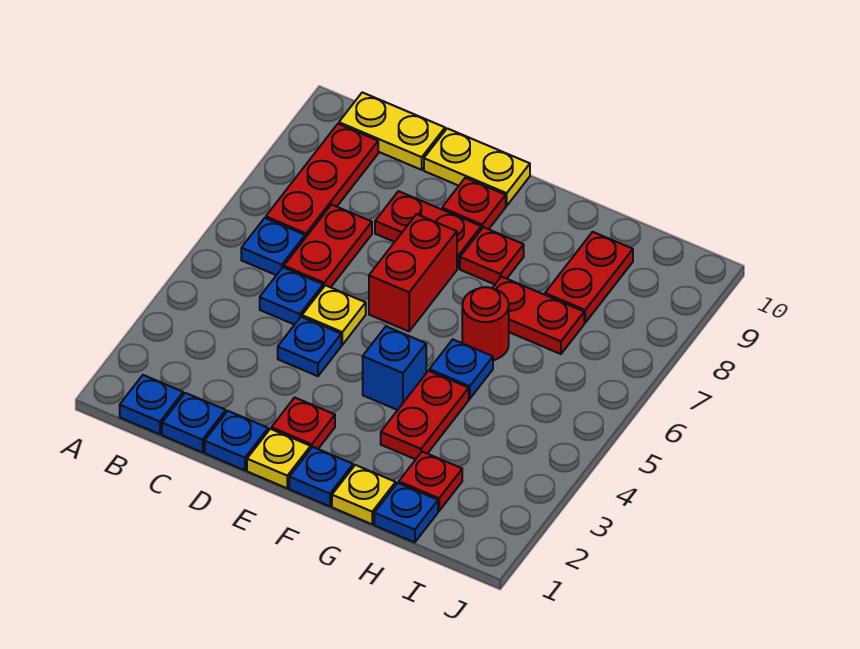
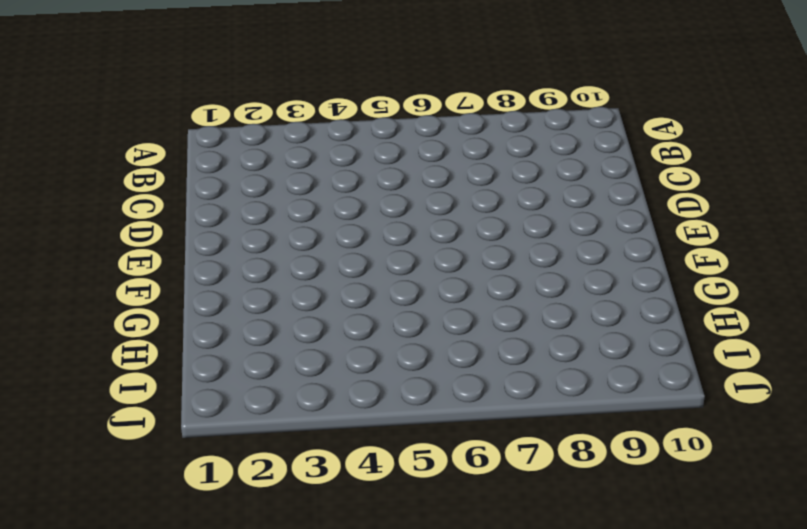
none -> blue plate B1 level 1
none -> blue plate B6 level 1
none -> red plate B7:B9 level 1

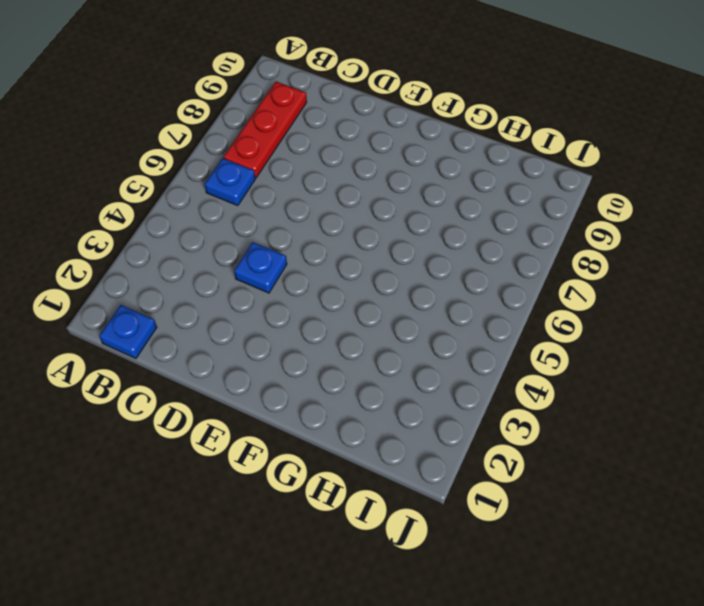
none -> yellow plate B10:C10 level 1
none -> blue plate C1 level 1
none -> blue plate C5 level 1

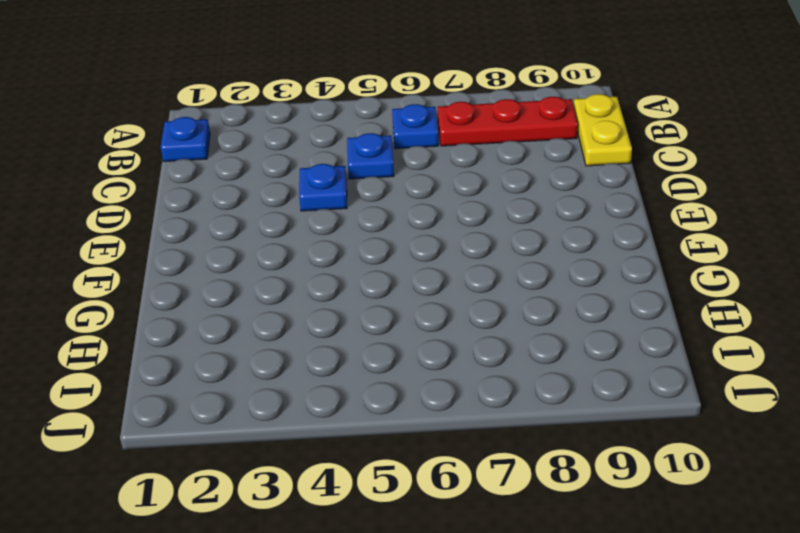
none -> blue plate C1 level 1
none -> red plate C6:C7 level 1
none -> blue plate D1 level 1

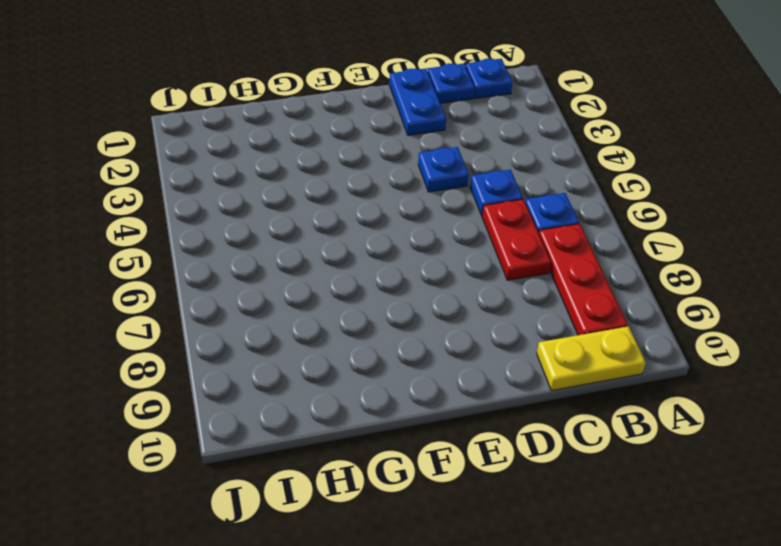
blue plate D1:D2 level 1 -> blue plate D1 level 1
none -> yellow plate D5 level 1
none -> red plate D8:E8 level 1
none -> yellow plate D10:E10 level 1

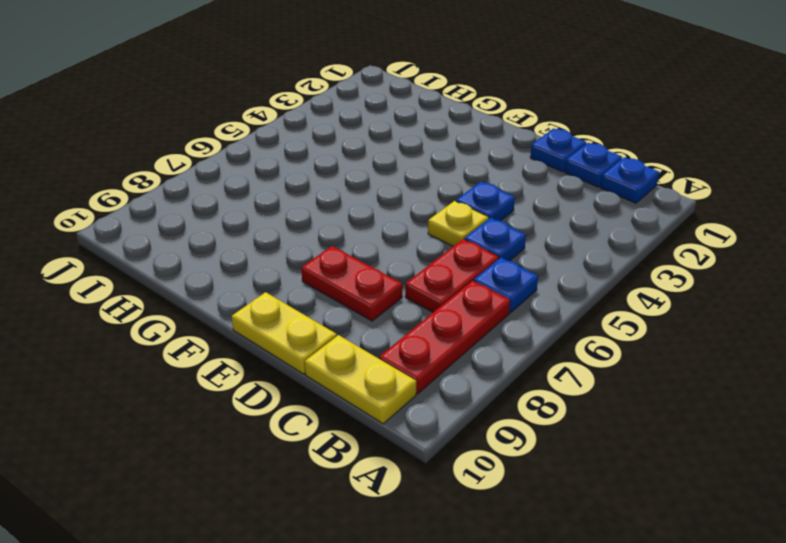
none -> yellow plate E1 level 1
none -> red plate E2 level 1
none -> red brick E6:E7 level 1

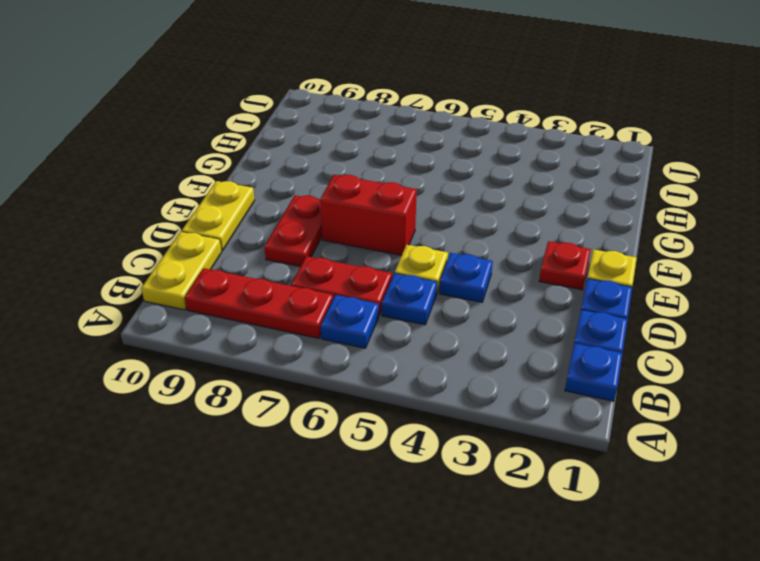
none -> red plate E9 level 1
none -> blue plate F1 level 1
none -> blue brick F4 level 1

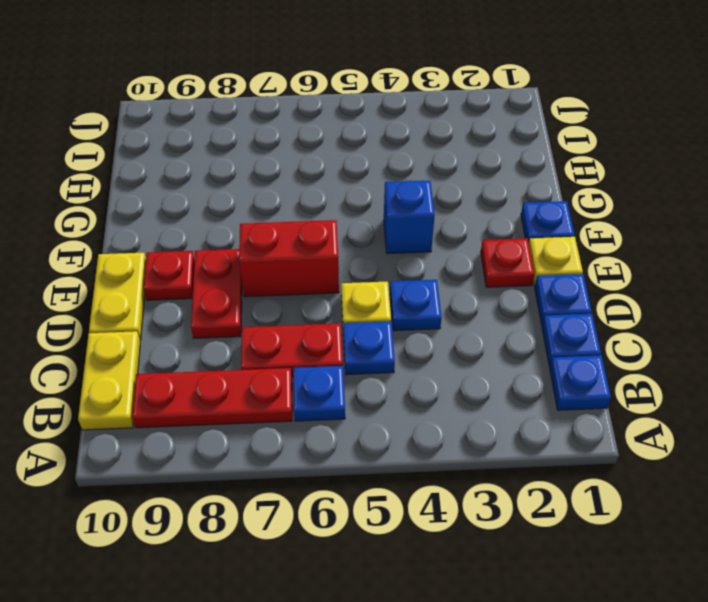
none -> red plate F8 level 1
none -> yellow plate G1 level 1
none -> red plate G3:G4 level 1

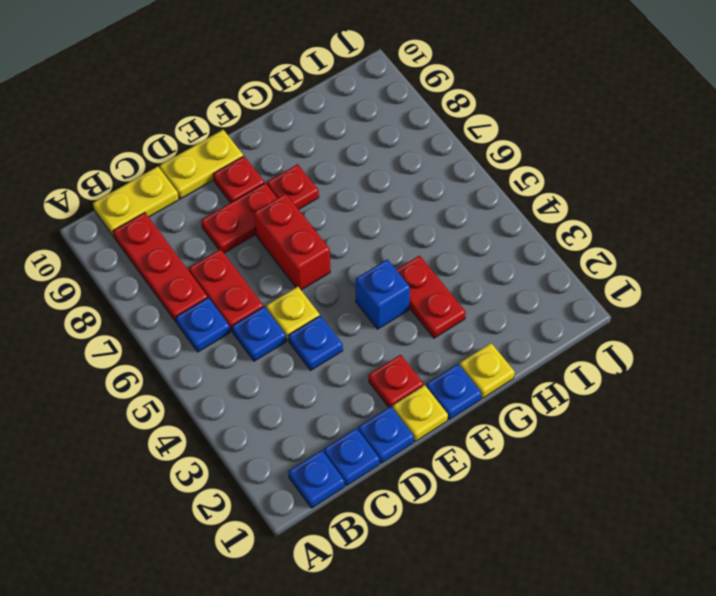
none -> blue plate G5 level 1
none -> red round brick G6 level 1
none -> red plate G7:H7 level 1

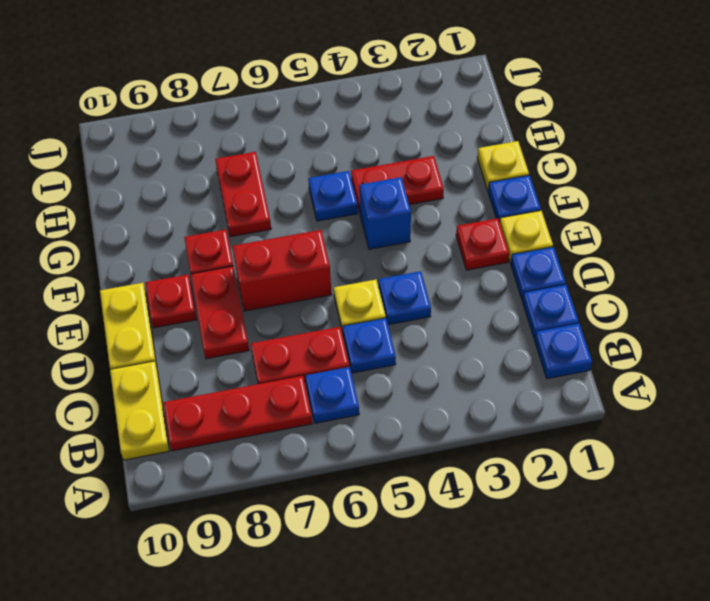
none -> red round brick G6 level 1
none -> blue plate H1 level 1
none -> red plate H2 level 1

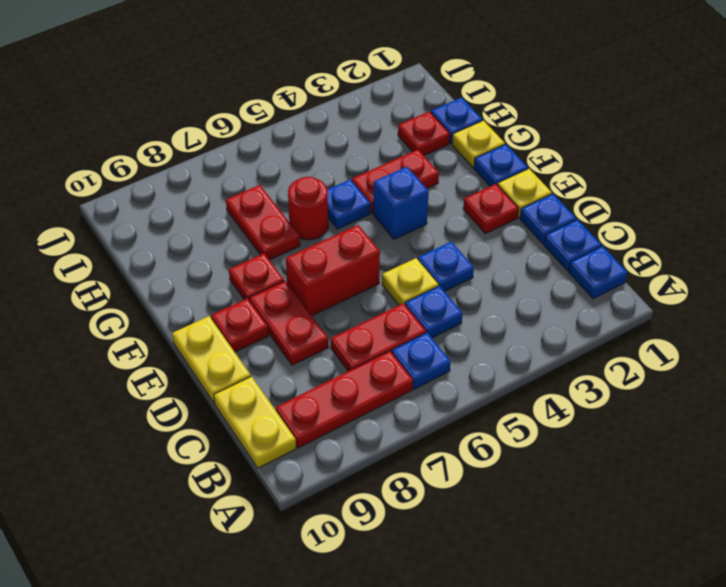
none -> red plate H8:H9 level 1

